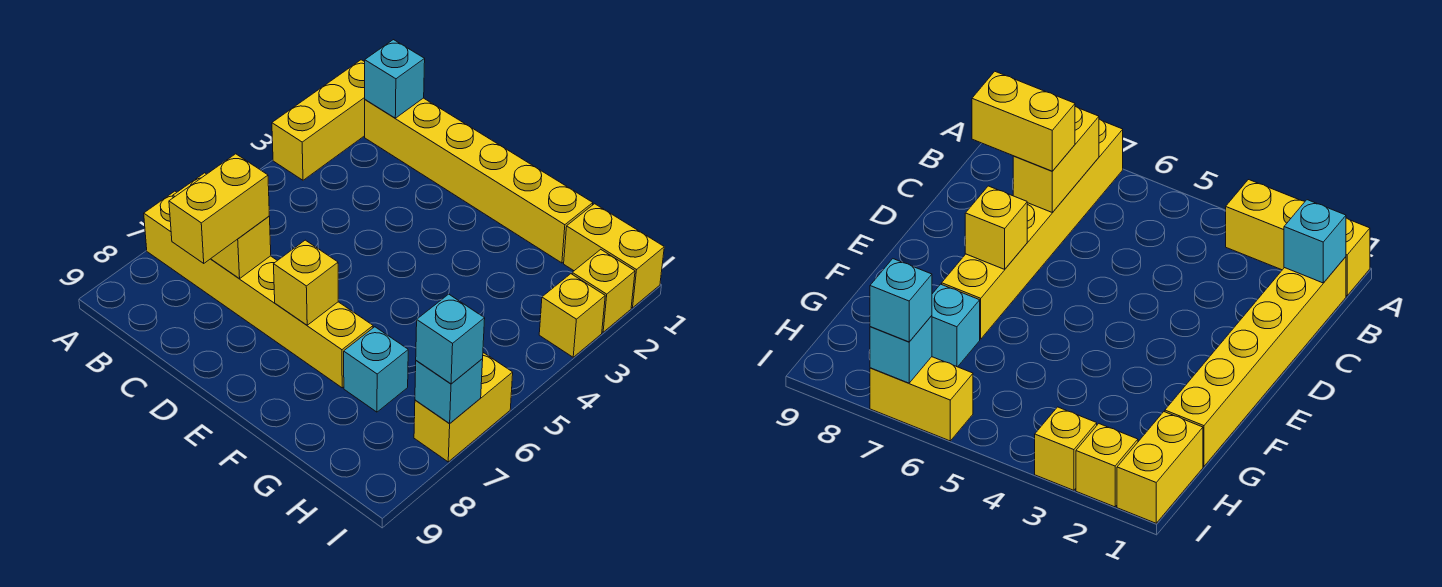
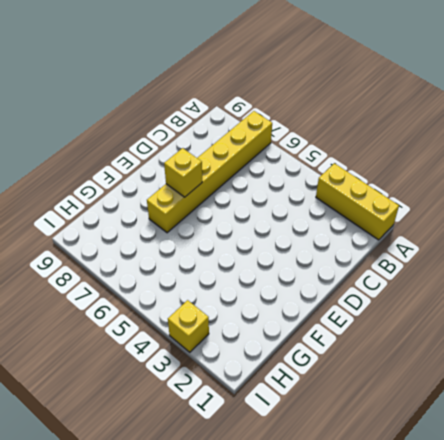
none -> yellow brick B1:G1 level 1
none -> cyan brick G7 level 1
none -> yellow brick H1:I1 level 1

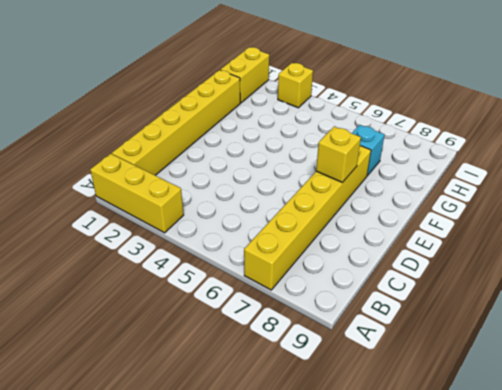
none -> yellow brick I2 level 1
none -> yellow brick I6:I7 level 1
none -> cyan brick B1 level 2

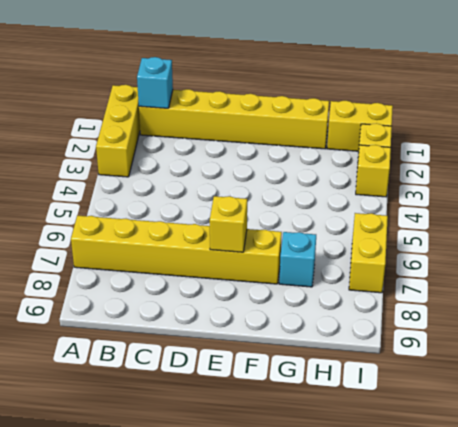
none -> yellow brick B7:C7 level 2
none -> cyan brick I7 level 2
none -> yellow brick C7:C8 level 3

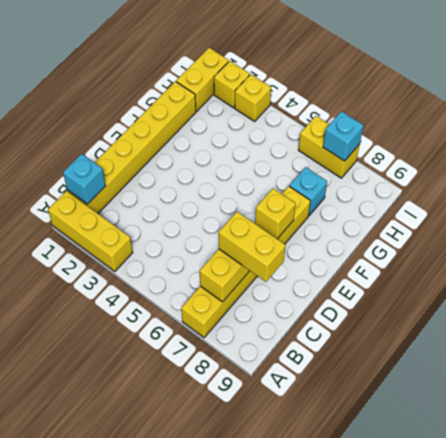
none -> cyan brick I7 level 3

